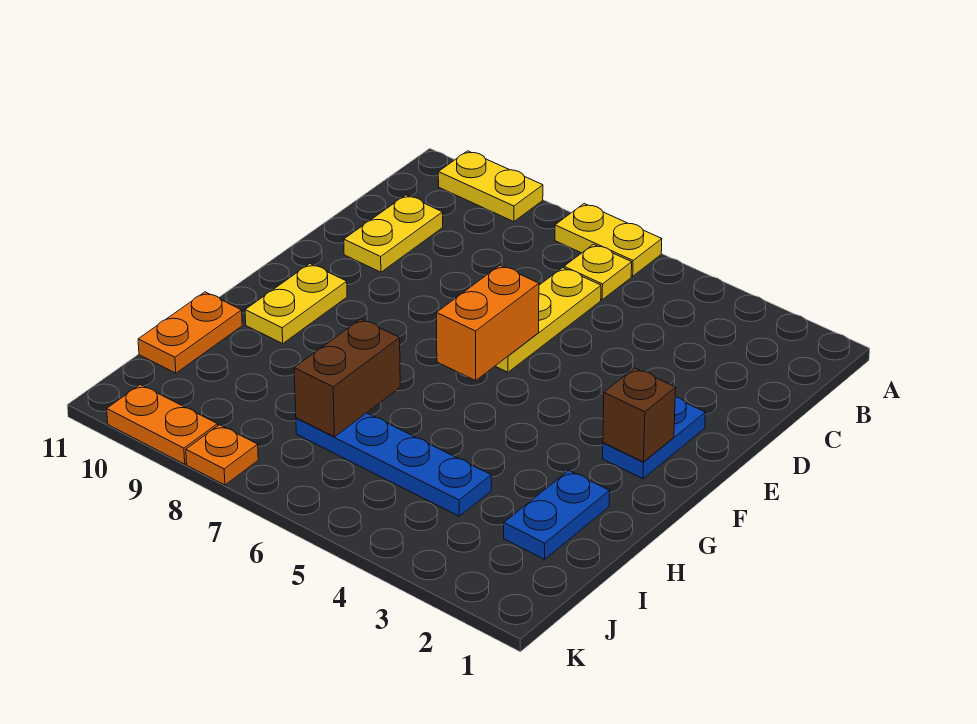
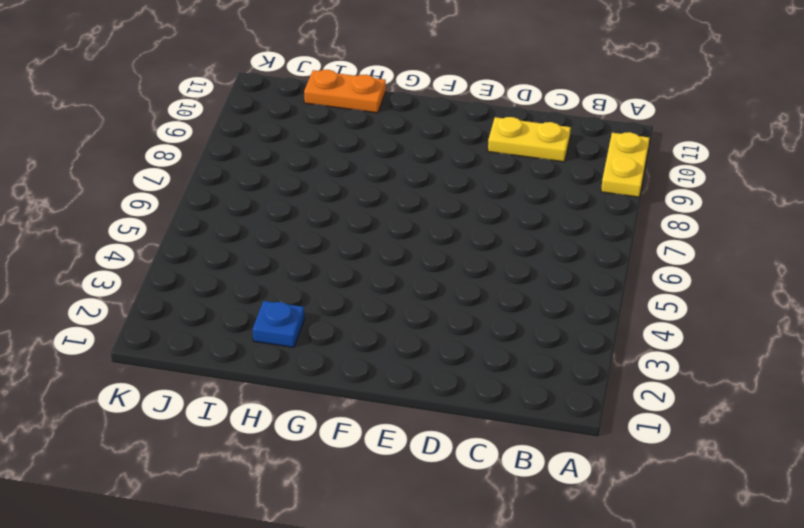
blue plate H2 level 1 -> blue plate H2:I2 level 1
none -> yellow plate A6:A7 level 1
none -> yellow plate B6 level 1
none -> yellow plate C6:E6 level 1

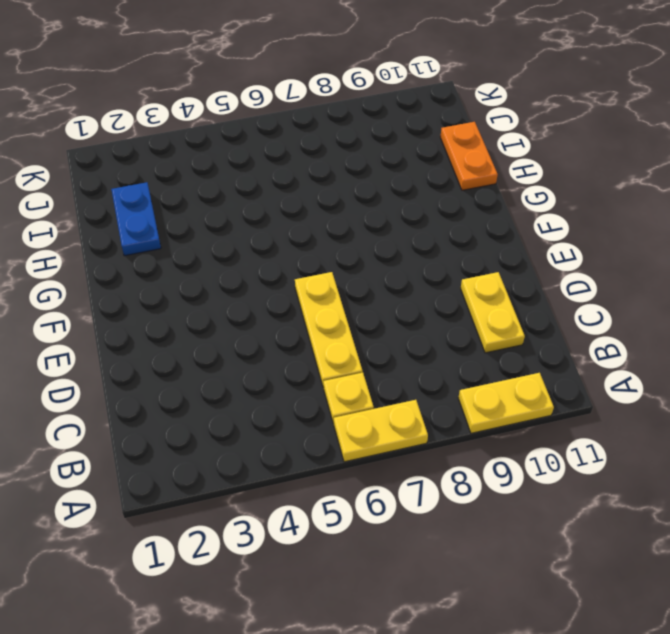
none -> blue plate E2:F2 level 1
none -> yellow plate F10:G10 level 1
none -> blue plate I4:I7 level 1

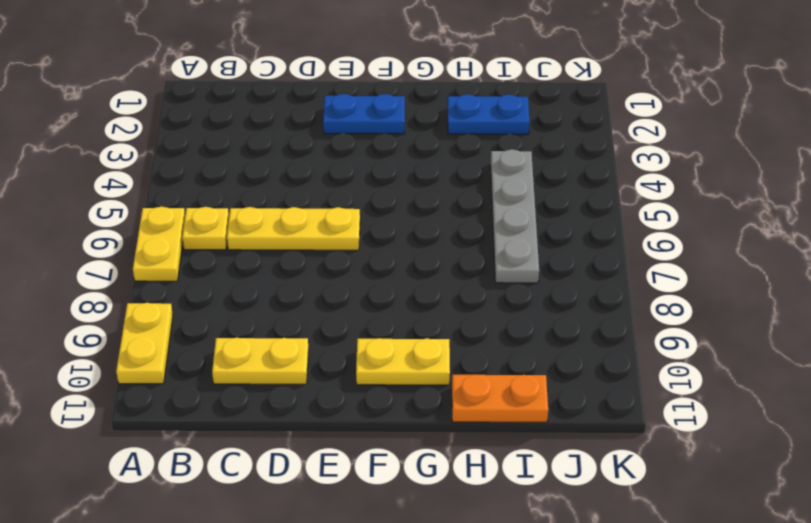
grey plate I4:I7 level 1 -> blue plate I4:I7 level 1
none -> orange plate K8 level 1
none -> orange plate K9:K10 level 1
none -> orange brick E6:F6 level 2

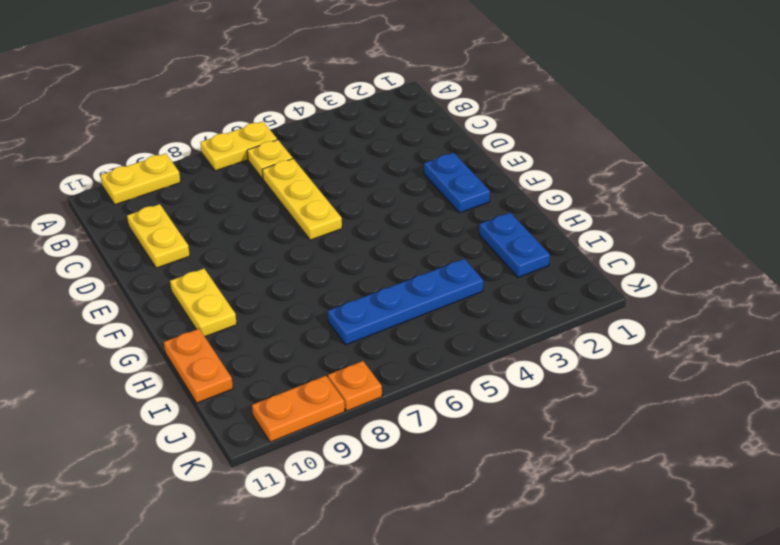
none -> orange brick E6:F6 level 2
none -> brown brick F2 level 2
none -> brown brick H7:I7 level 2

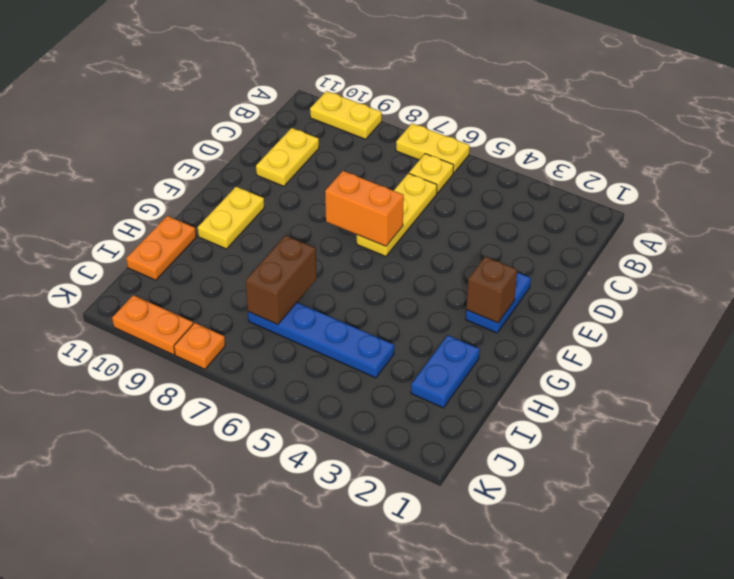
orange brick E6:E7 level 2 -> orange brick E6:F6 level 2

